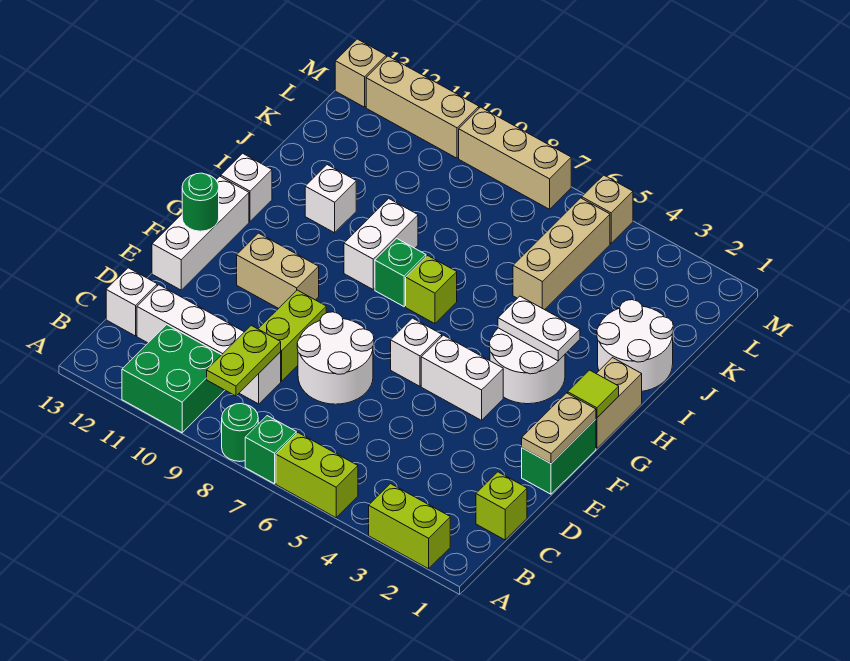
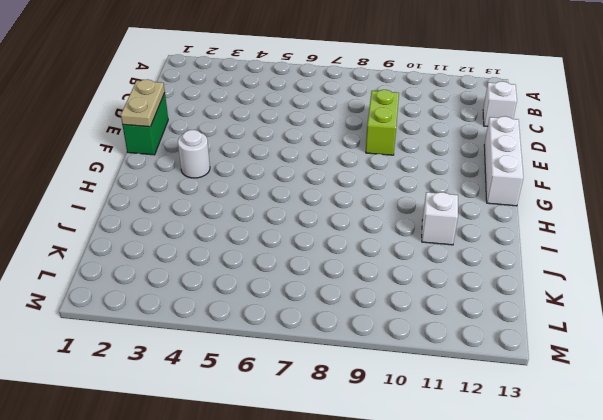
white round brick G3 level 1 -> white round brick G3:H4 level 1
none -> lime brick A2:A3 level 1
none -> lime brick A5:A6 level 1
none -> green brick A7 level 1
none -> green round brick A8 level 1

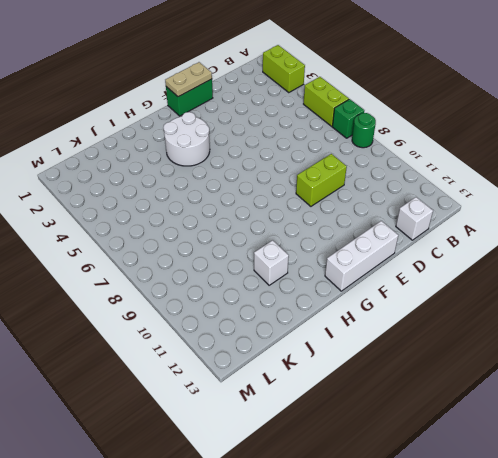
none -> green brick A10:B11 level 1
none -> lime brick C1 level 1
none -> white brick C9:C12 level 1
none -> white round brick D7:E8 level 1

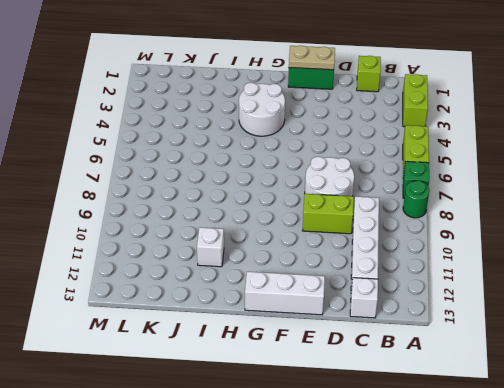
none -> green brick A10:B11 level 1
none -> white brick F4:F5 level 1
none -> white brick F6 level 1
none -> tan brick F10:F11 level 1

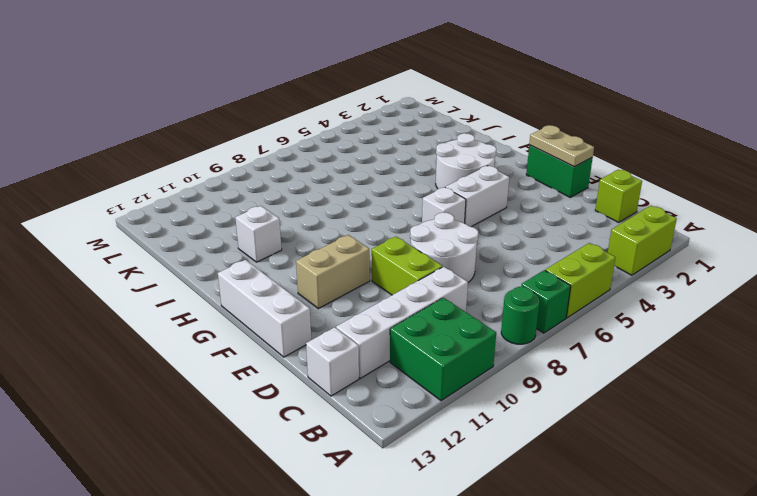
none -> tan brick G1:H1 level 1
none -> lime brick H7 level 1
none -> green brick H8 level 1
none -> white brick H9:I9 level 1

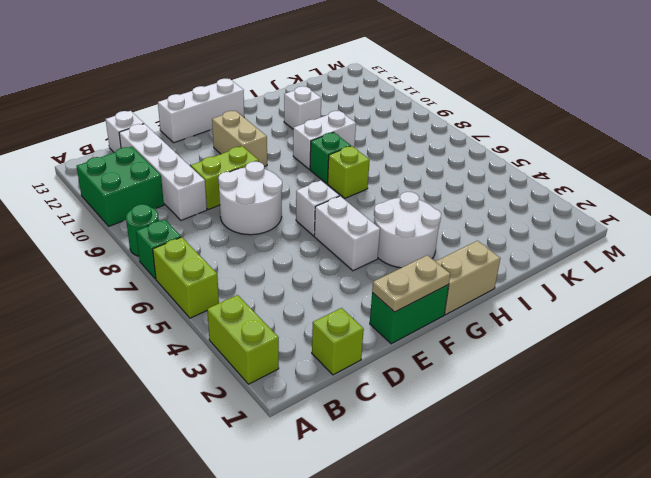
none -> white brick H13 level 1
none -> white round brick I1:J2 level 1
none -> tan brick J5:L5 level 1
none -> tan brick M5 level 1

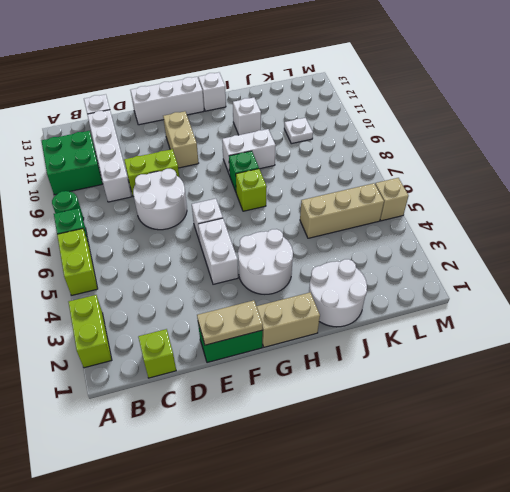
white plate K10 level 1 -> none
none -> tan brick M7:M9 level 1
none -> tan brick M10:M12 level 1
none -> tan brick M13 level 1
none -> lime plate B9:C9 level 2

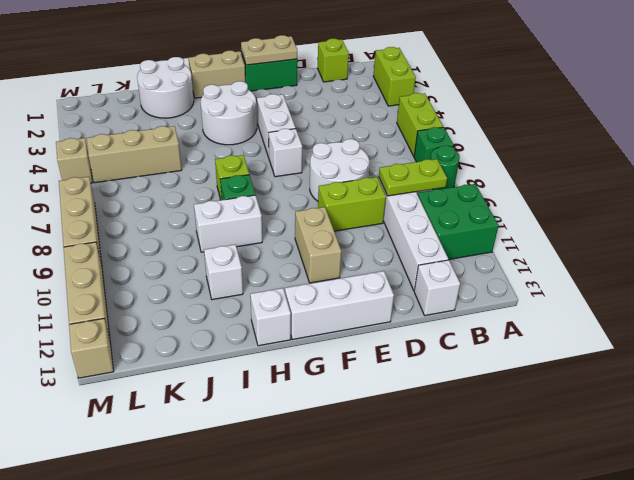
none -> green round brick F13 level 2
none -> lime tile G1 level 2
none -> white plate H3:H4 level 2

